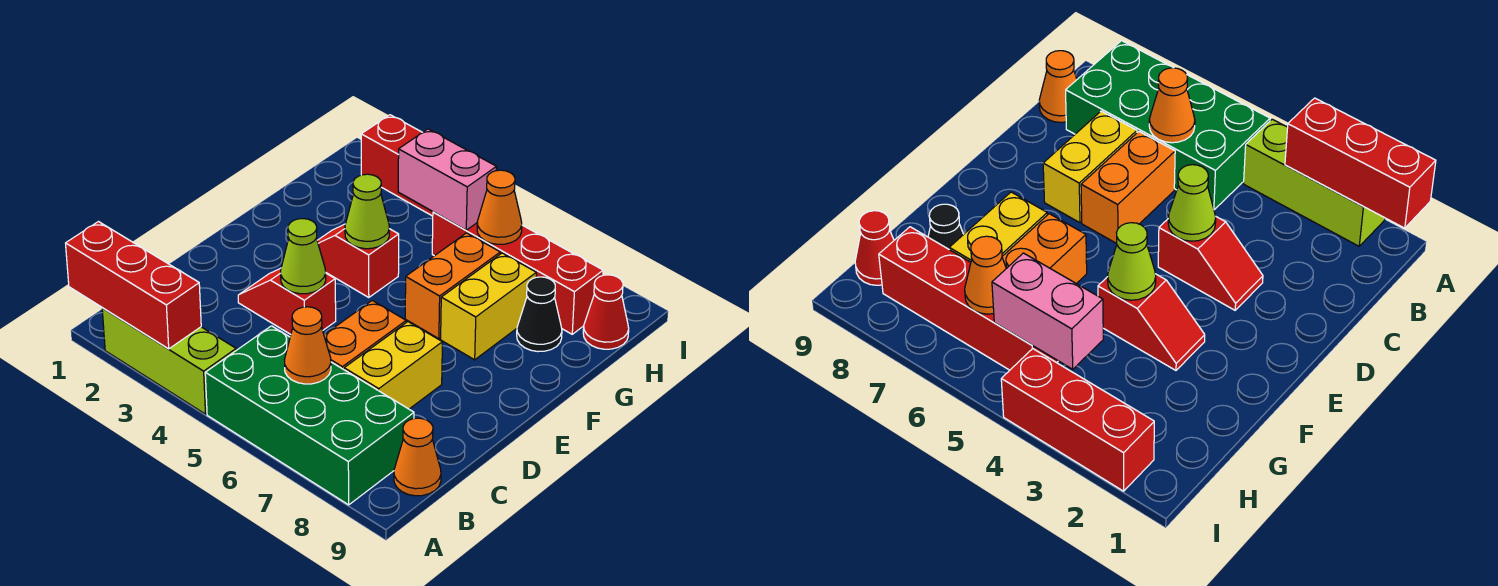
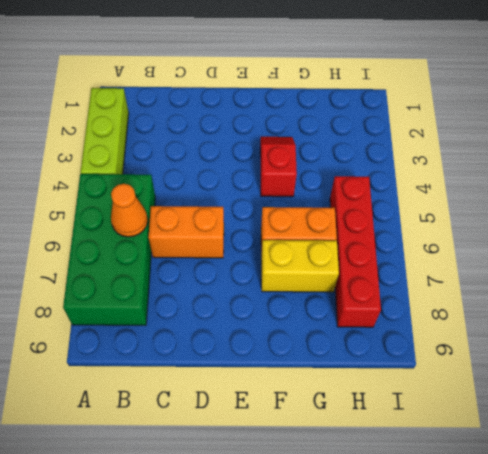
none -> orange cone B9 level 1
none -> yellow brick C7:D7 level 1
none -> red slope D3:D4 level 1 top 4

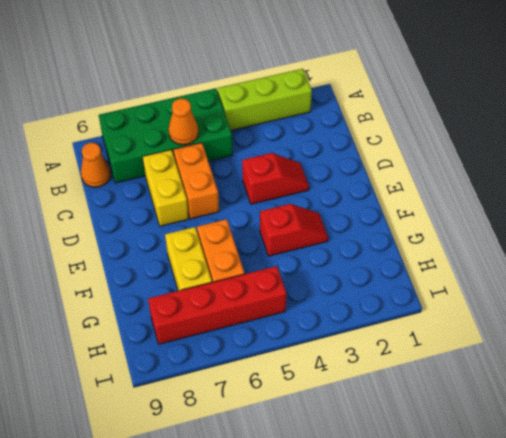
none -> black cone G8 level 1
none -> red cone H9 level 1
none -> red brick I2:I4 level 1

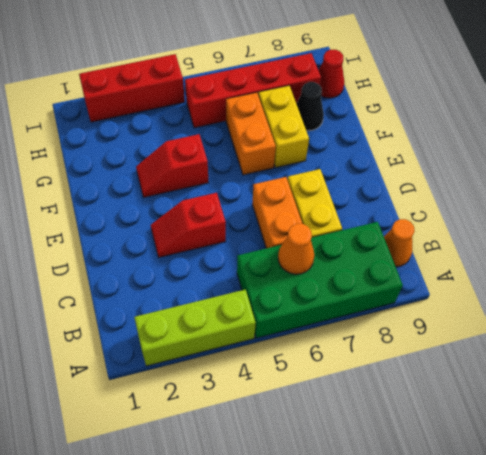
none -> red brick A1:A3 level 2
none -> lime cone D4 level 2
none -> lime cone F4 level 2

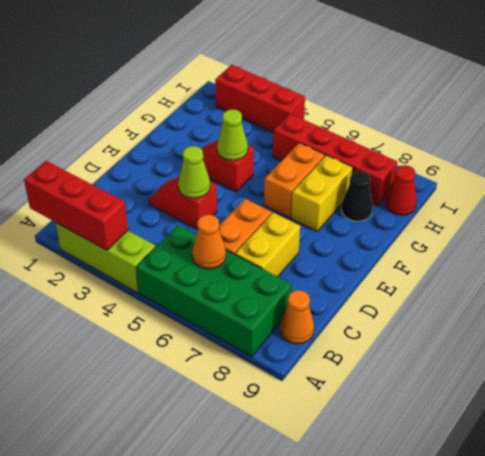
none -> pink brick H4:H5 level 2
none -> orange cone H6 level 2

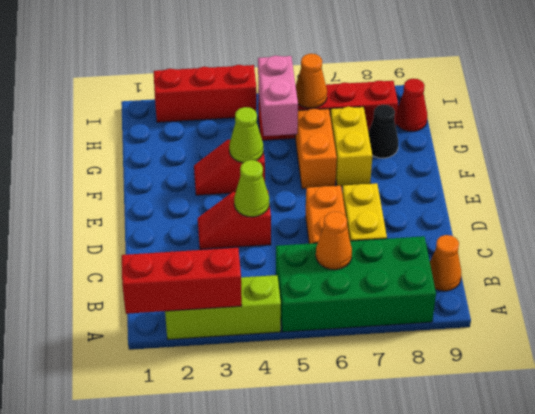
pink brick G5:H5 level 2 -> pink brick H4:H5 level 2

